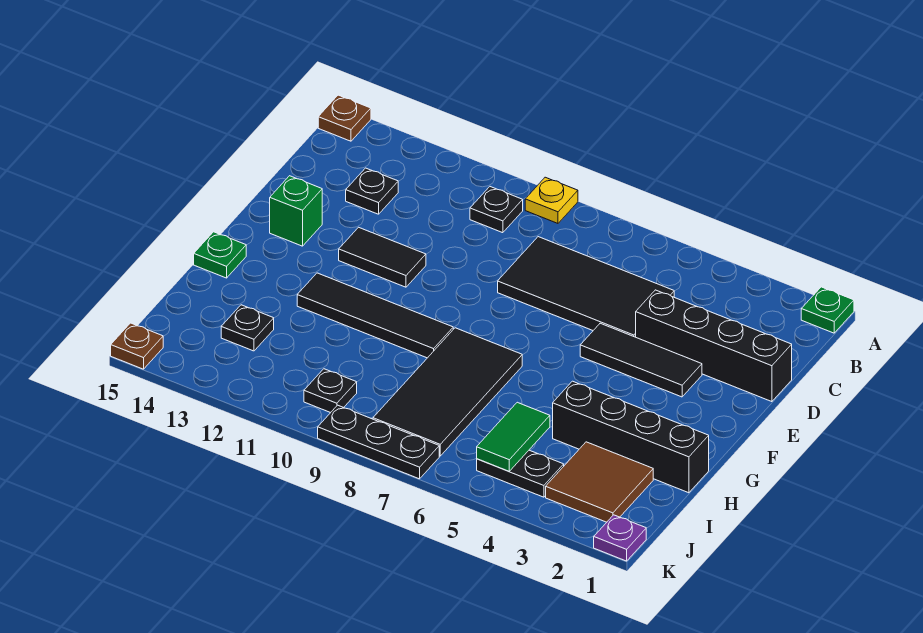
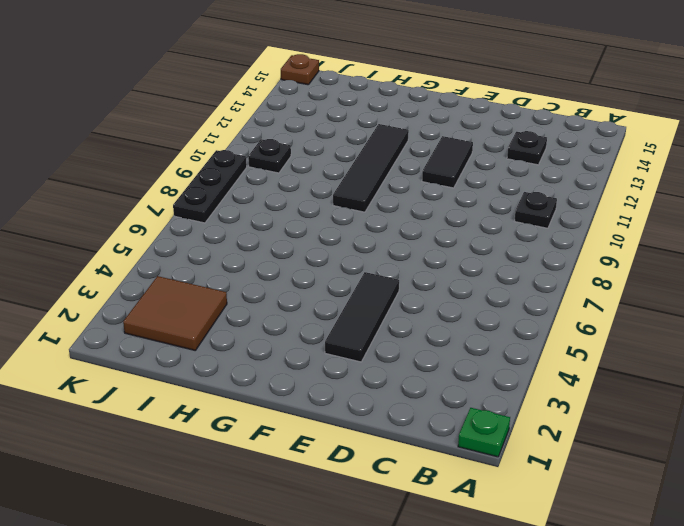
none -> yellow plate A9 level 1
none -> brown plate A15 level 1
none -> black tile C5:D8 level 1

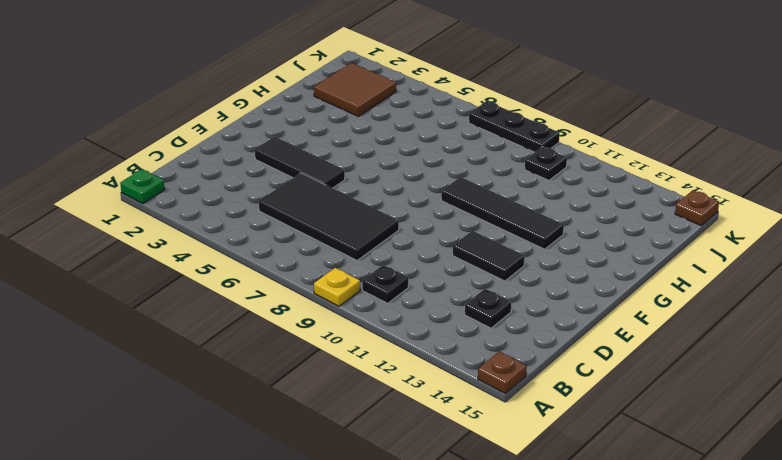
none -> black brick D1:D4 level 1
none -> green brick E14 level 1
none -> black tile G7:J8 level 1

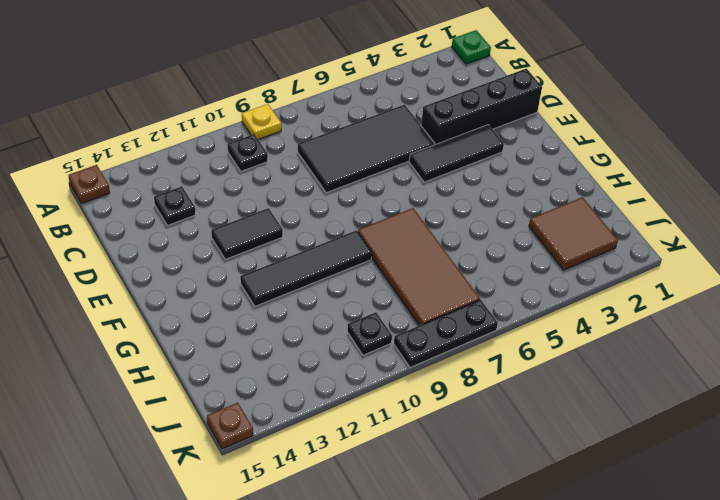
brown tile G7:J8 level 1 -> black tile G7:J8 level 1
none -> green brick E14 level 1
none -> green plate G15 level 1
none -> black brick H1:H4 level 1

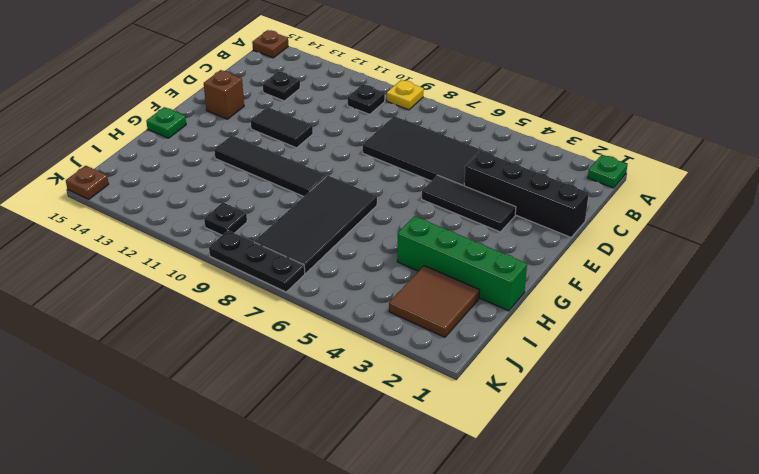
brown brick E14 level 1 -> green brick E14 level 1
green brick H1:H4 level 1 -> black brick H1:H4 level 1
none -> black plate I13 level 1
none -> black plate J4:J5 level 1
none -> purple plate K1 level 1

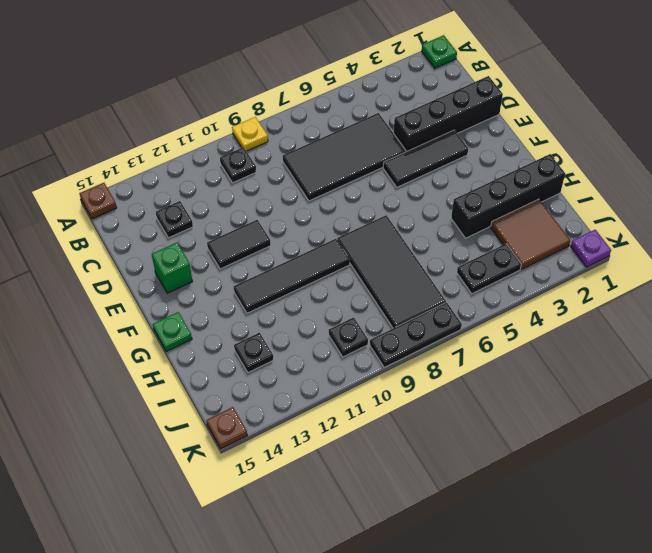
none -> green tile I5:J5 level 2

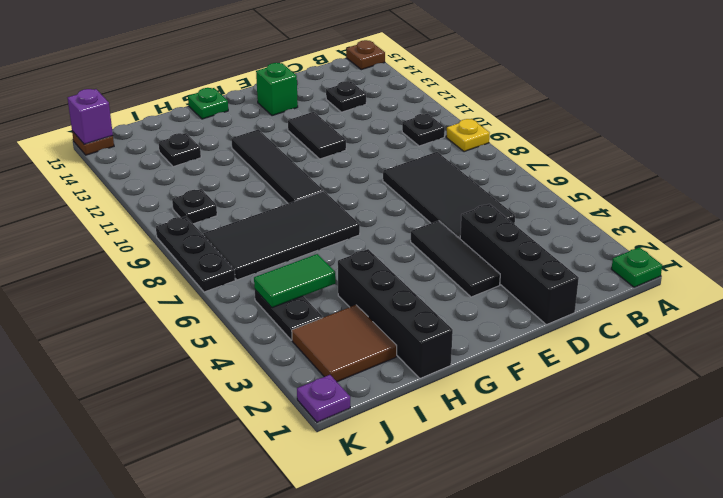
purple brick K15 level 2 -> none

